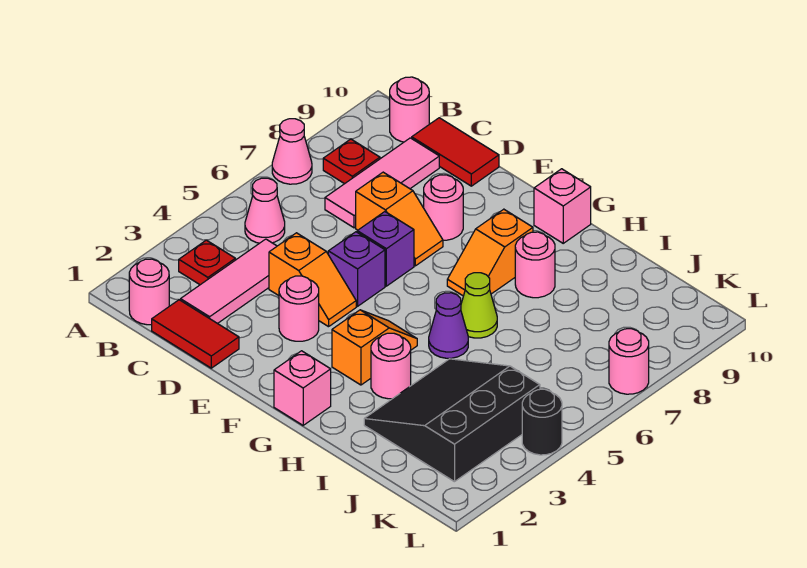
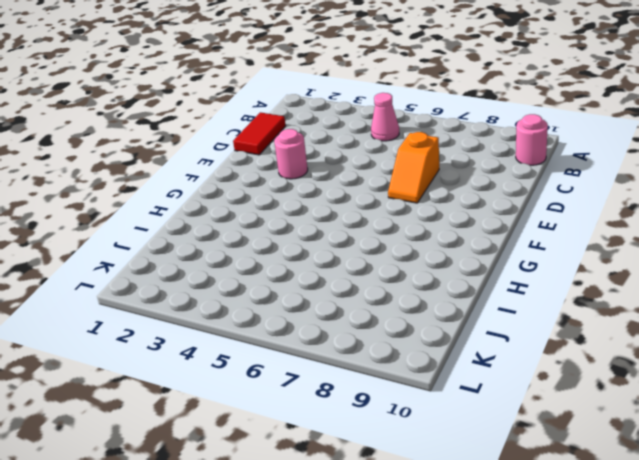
none -> pink cone A7 level 1
none -> pink round brick B1 level 1
none -> red plate B3 level 1

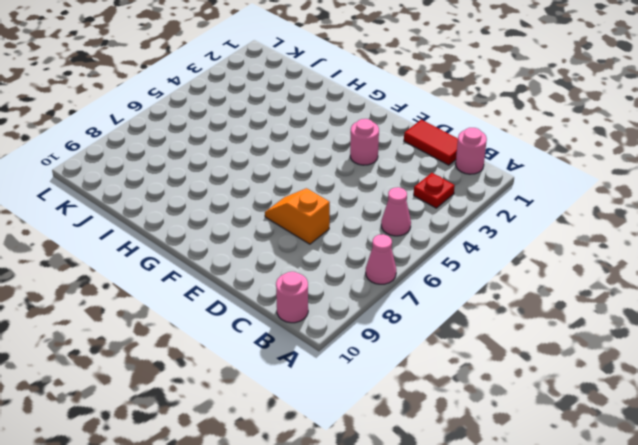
none -> red plate B8 level 1
none -> pink tile C2:C4 level 1
none -> pink tile C7:C9 level 1

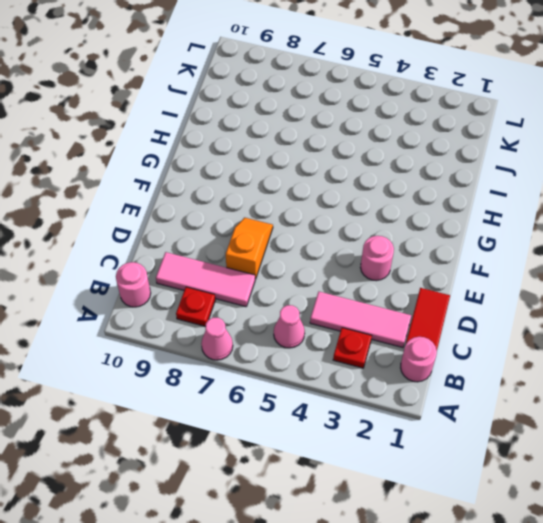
none -> red tile C10:D10 level 1
none -> orange slope D4:E4 level 1 top D
none -> purple brick E5 level 1

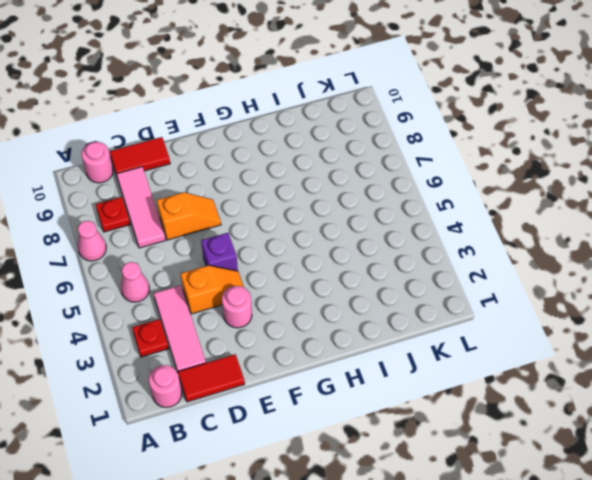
none -> purple brick E6 level 1
none -> pink round brick E8 level 1
none -> pink brick G1 level 1

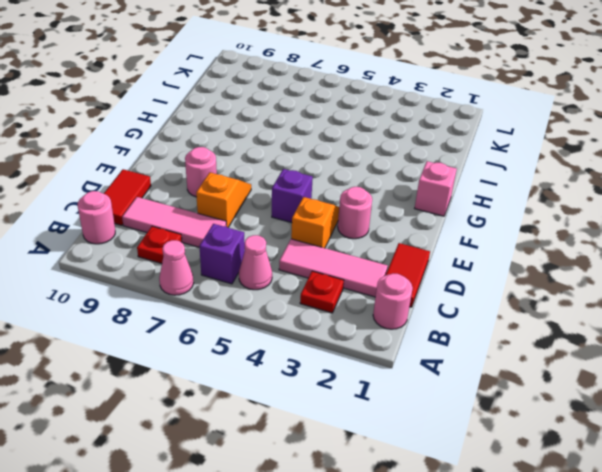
purple brick B6 level 1 -> purple brick E6 level 1
none -> orange slope G3:G4 level 1 top 3
none -> orange slope G7:G8 level 1 top 8
none -> pink brick G10 level 1

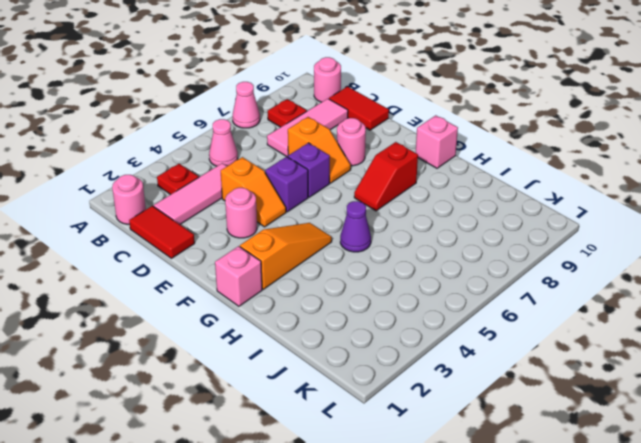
orange slope G2:G4 level 1 top 2 -> orange slope G3:G4 level 1 top 3
red slope G7:G8 level 1 top 8 -> orange slope G7:G8 level 1 top 8
none -> pink round brick H3 level 1
none -> lime cone H6 level 1
none -> pink round brick H8 level 1

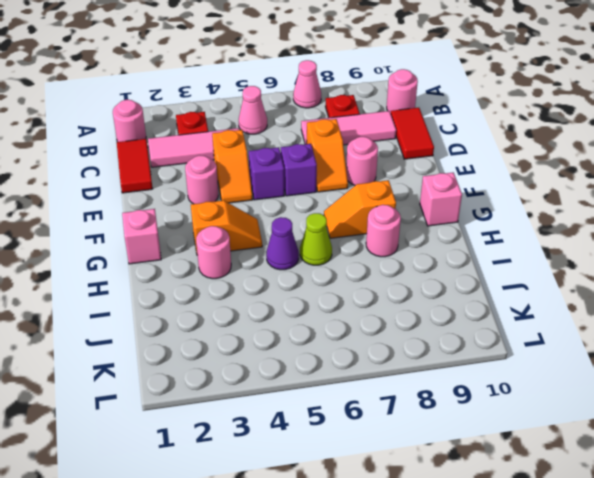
none -> black slope I2:K4 level 1 top K
none -> black round brick L4 level 1
none -> pink round brick L7 level 1

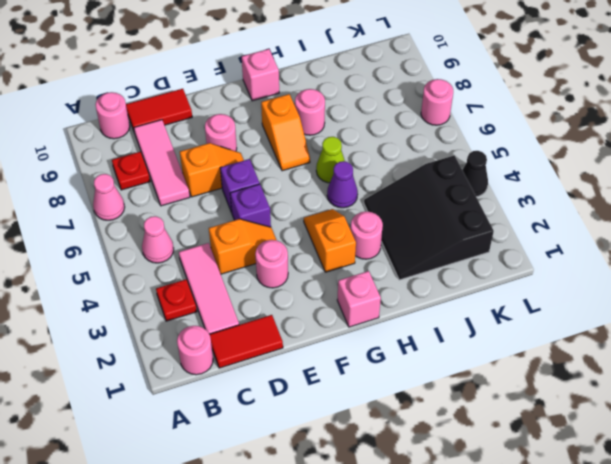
black cone L4 level 1 -> black round brick L4 level 1

